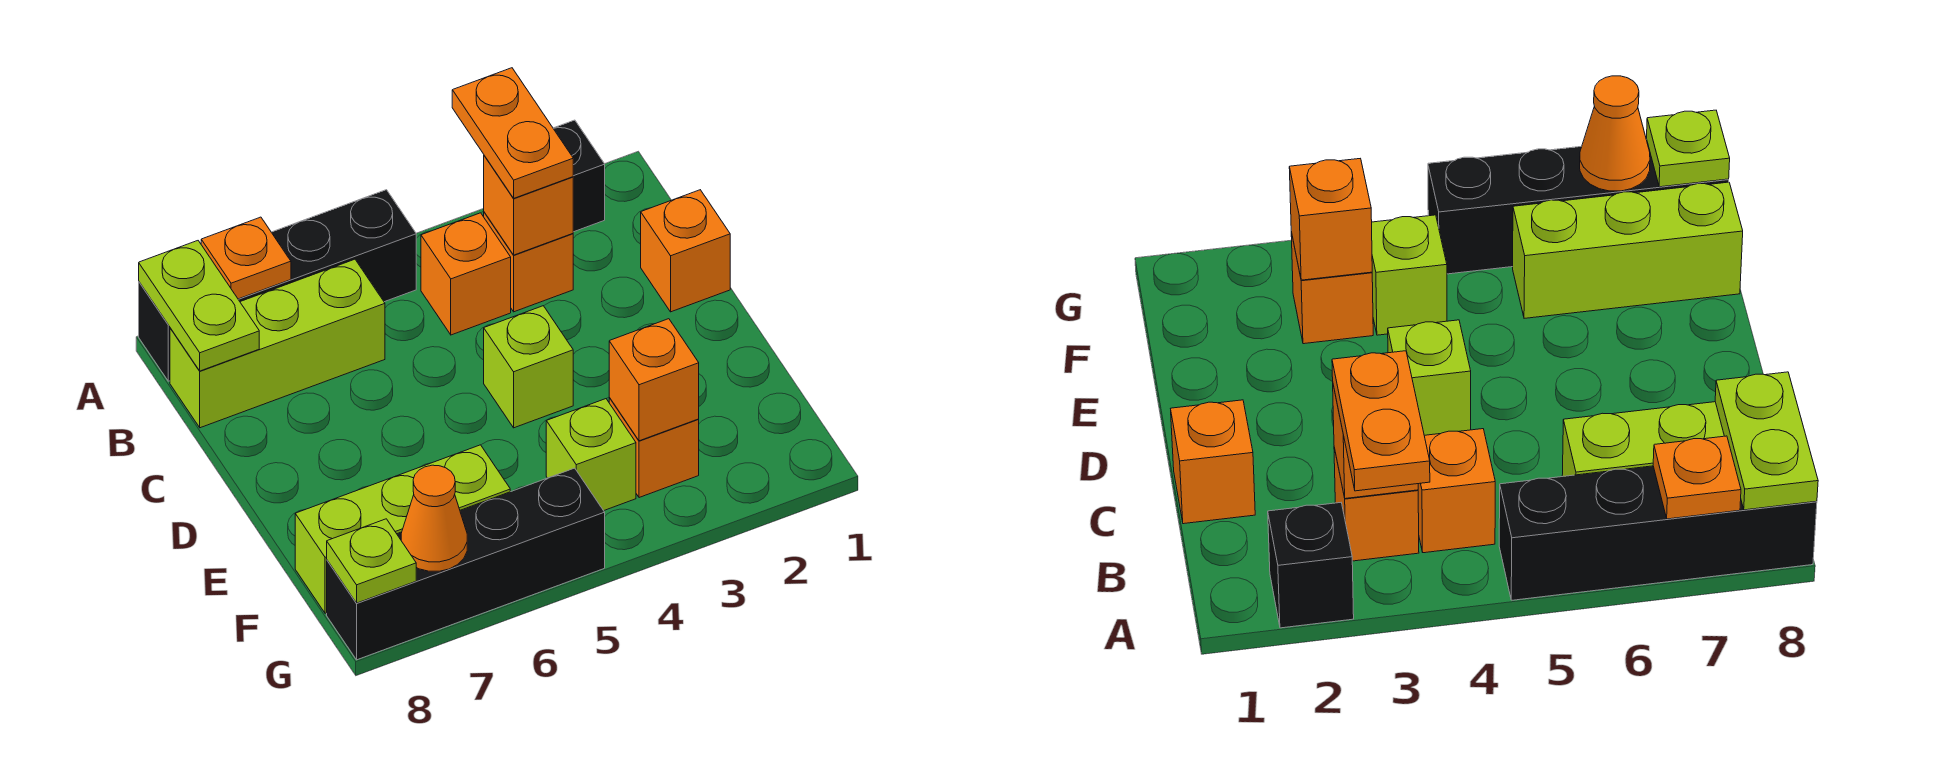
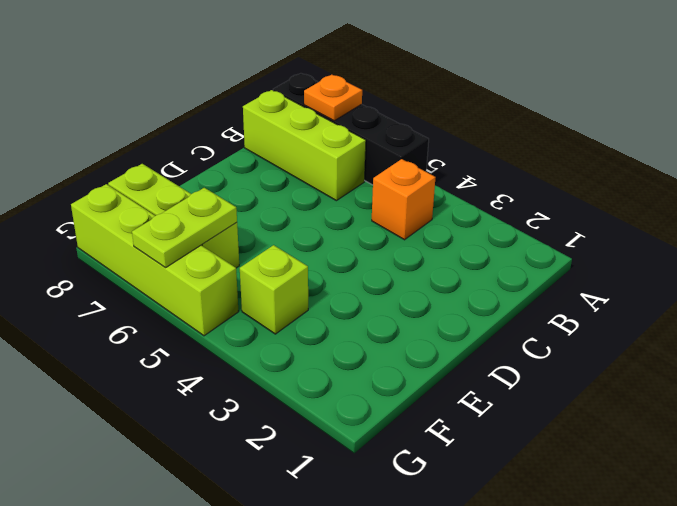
lime plate F6:G6 level 2 -> lime plate A8:B8 level 2
lime brick G5:G8 level 1 -> black brick G5:G8 level 1
none -> black brick A2 level 1
none -> orange brick B3 level 1
none -> orange brick C1 level 1

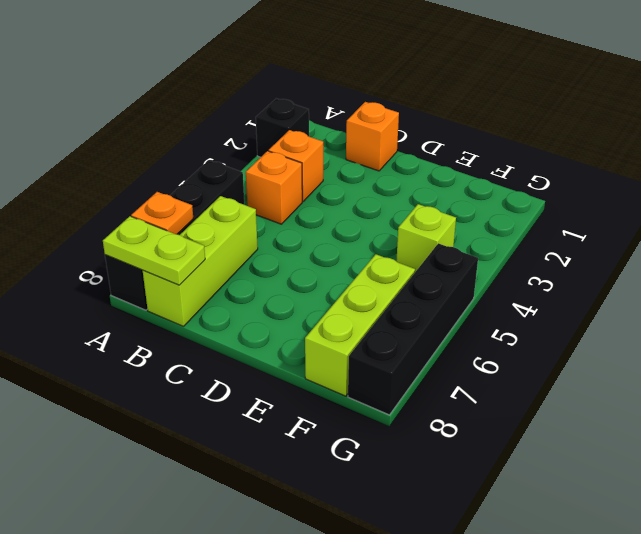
none -> lime brick D4 level 1
none -> orange brick F3 level 1
none -> orange brick B3 level 2

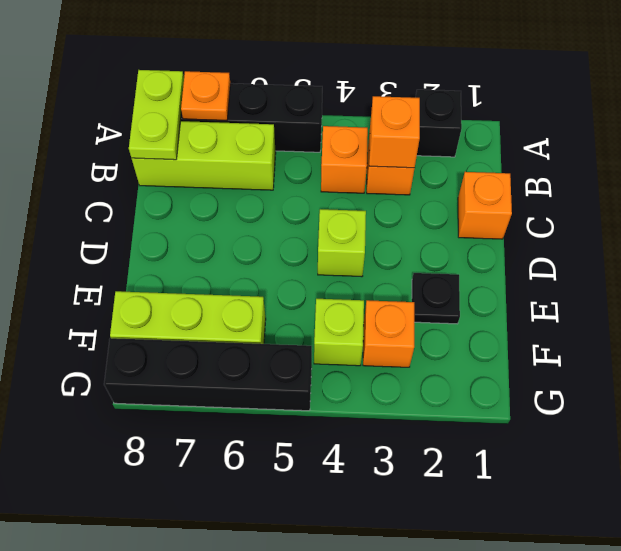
black plate E2 level 1 -> none
none -> orange brick F3 level 2
none -> orange cone G7 level 2
none -> lime plate G8 level 2

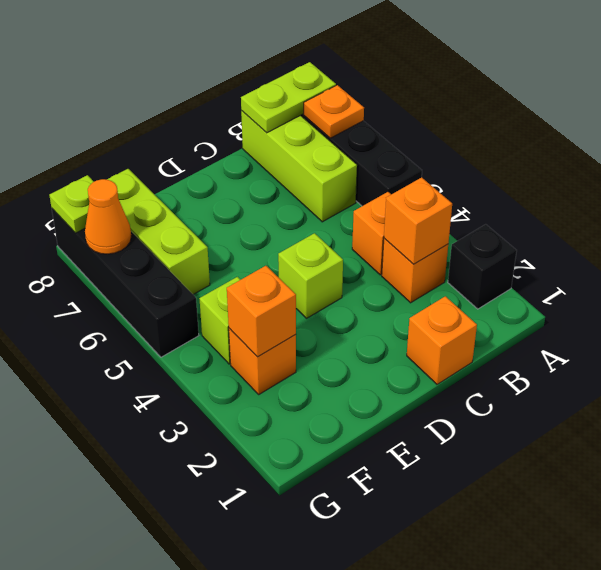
none -> orange plate A3:B3 level 3

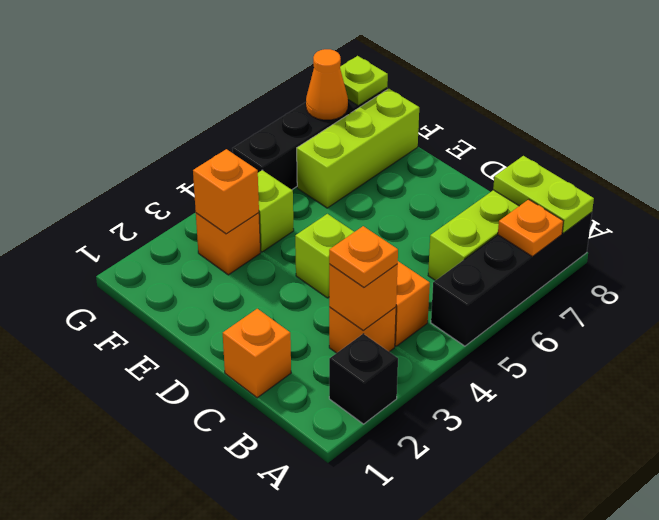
orange plate B3 level 3 -> orange plate A3:B3 level 3

